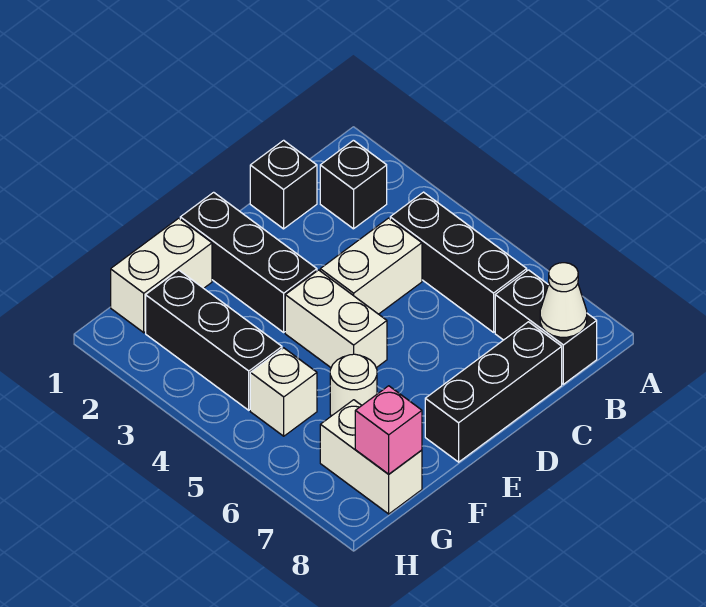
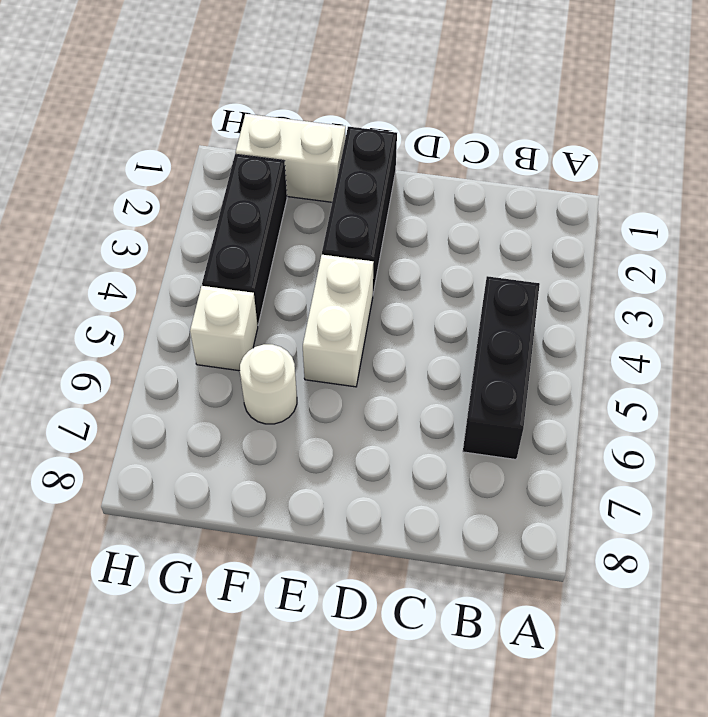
none -> black brick B2 level 1
none -> black brick B7:B8 level 1
none -> black brick C1 level 1

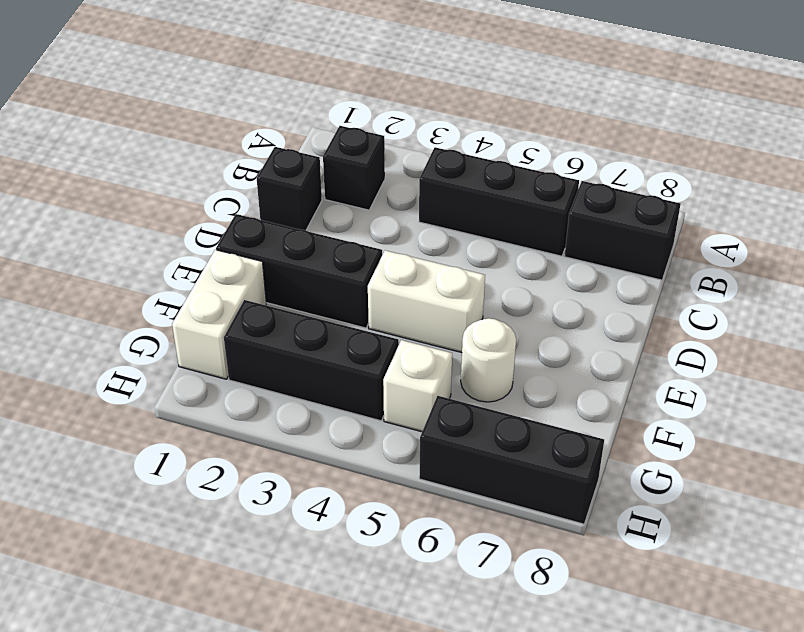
black brick H6:H8 level 1 -> black brick C8:E8 level 1
none -> white brick C4:D4 level 1
none -> white brick G7:G8 level 1
none -> white cone B8 level 2

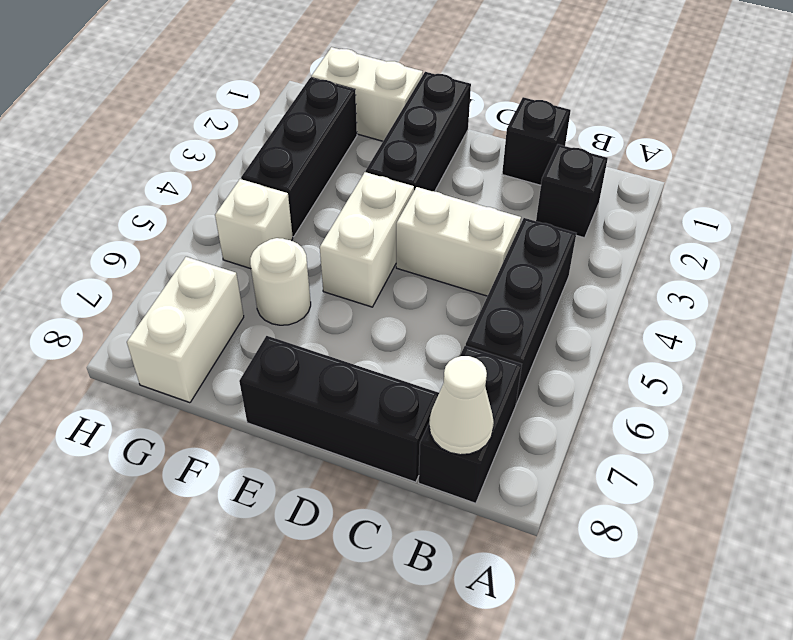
none -> pink brick G8 level 2

